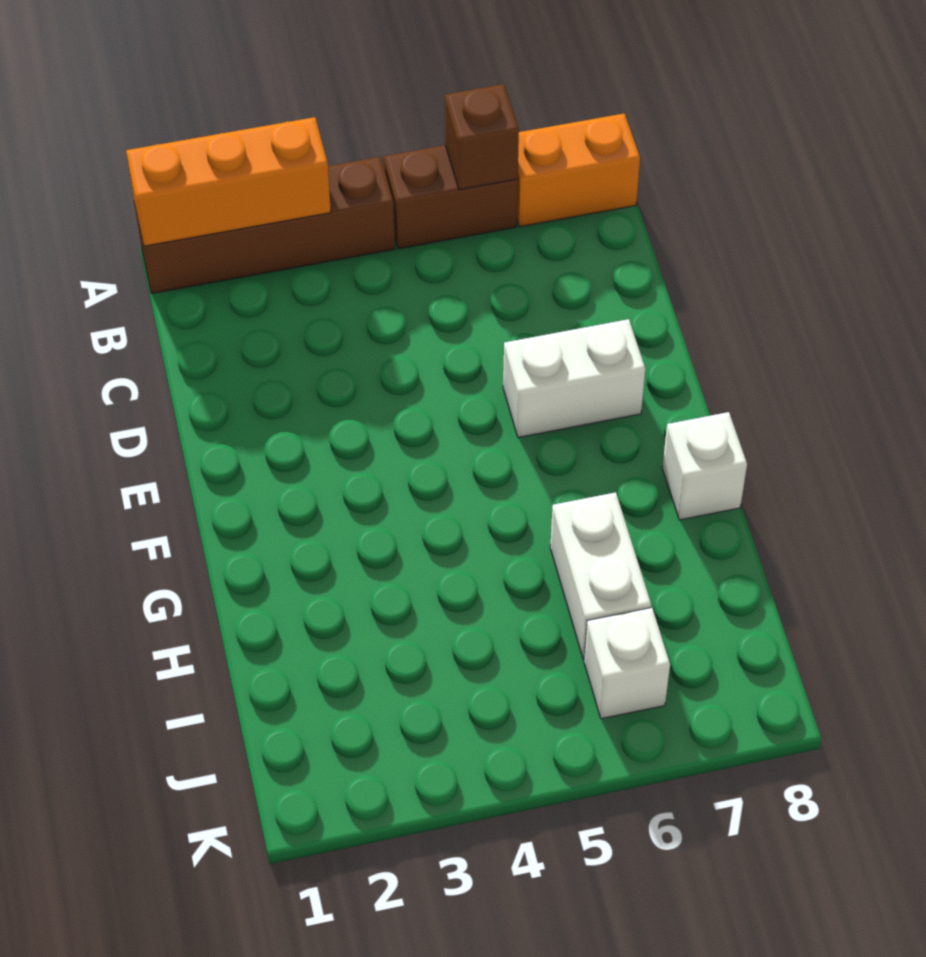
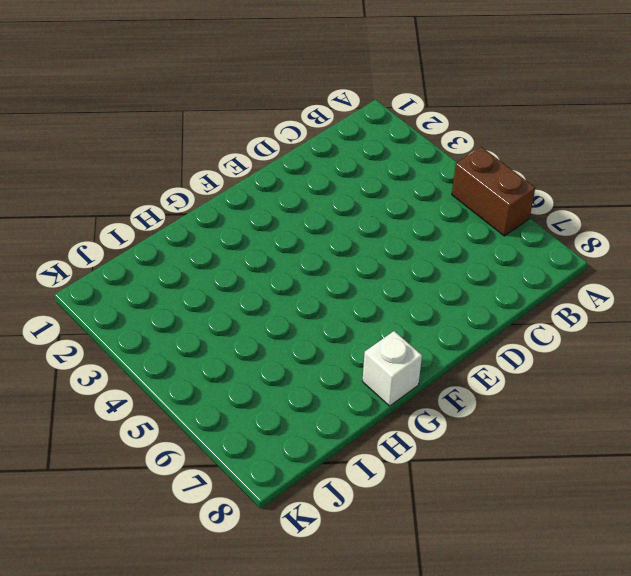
none -> brown brick A1:A4 level 1
none -> orange brick A7:A8 level 1

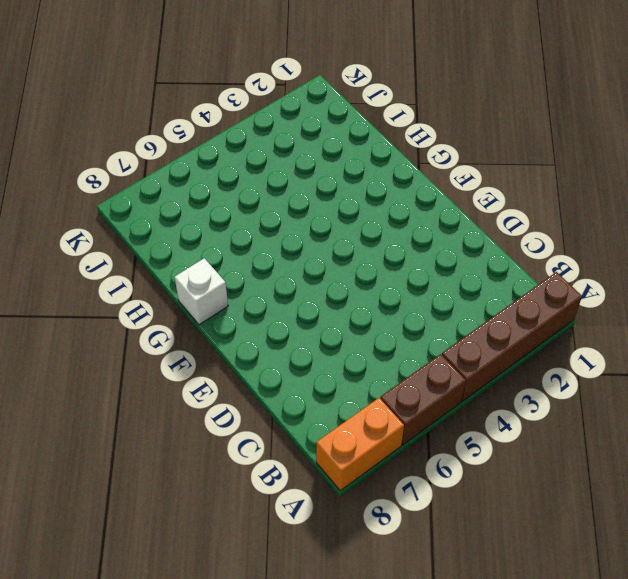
none -> white brick E6:E7 level 1
none -> white brick H6:I6 level 1

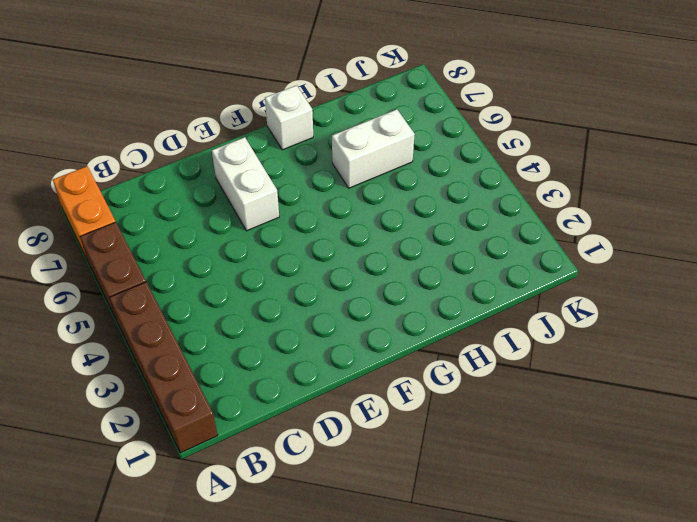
none -> white brick J6 level 1
none -> orange brick A1:A3 level 2

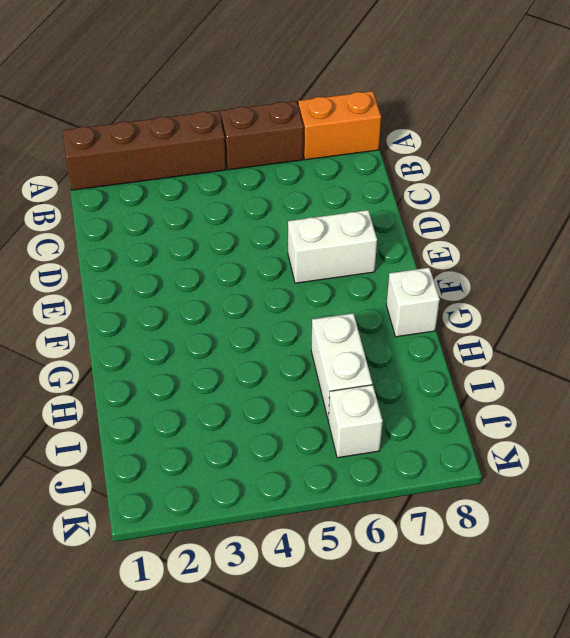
none -> orange brick A1:A3 level 2
none -> brown brick A6 level 2

